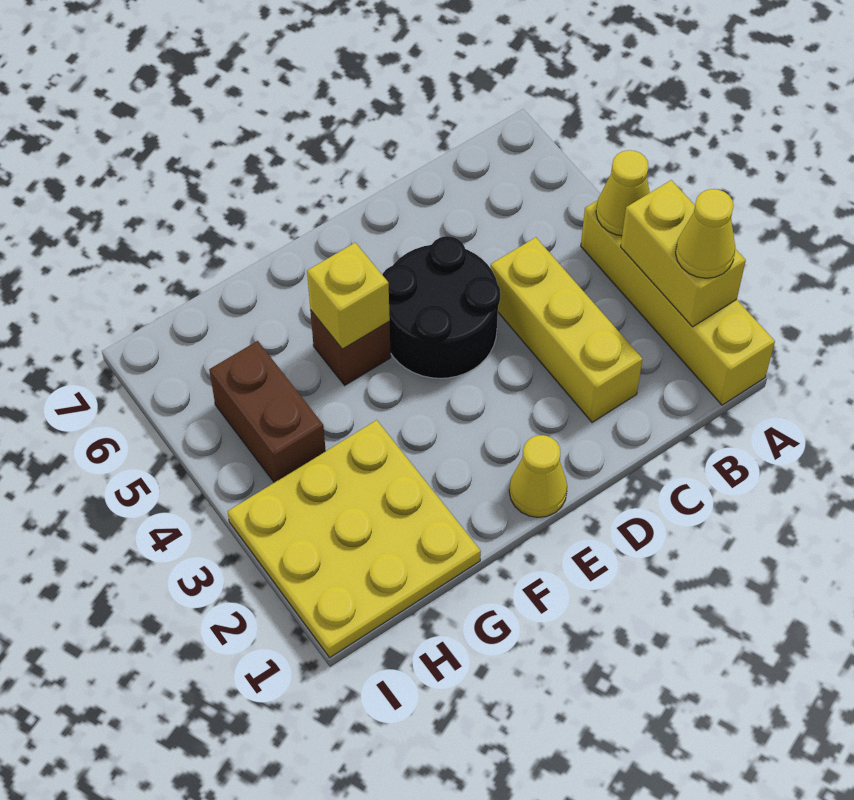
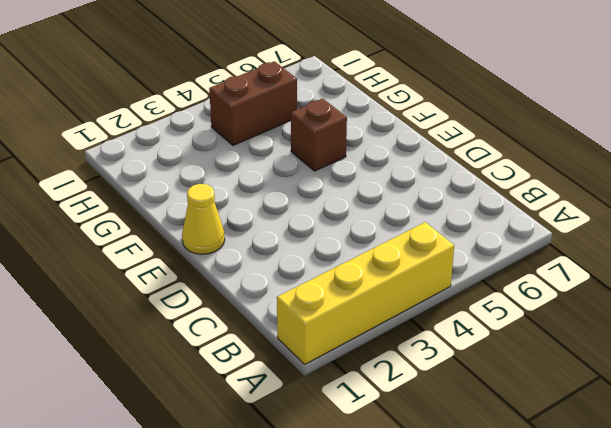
none -> yellow brick C2:C4 level 1
none -> black round brick D4:E5 level 1

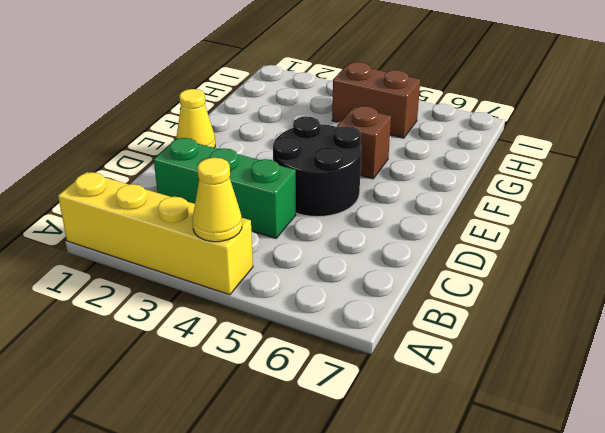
green brick C2:C4 level 1 -> yellow brick C2:C4 level 1
none -> yellow plate G1:I3 level 1
none -> yellow brick A2:A3 level 2

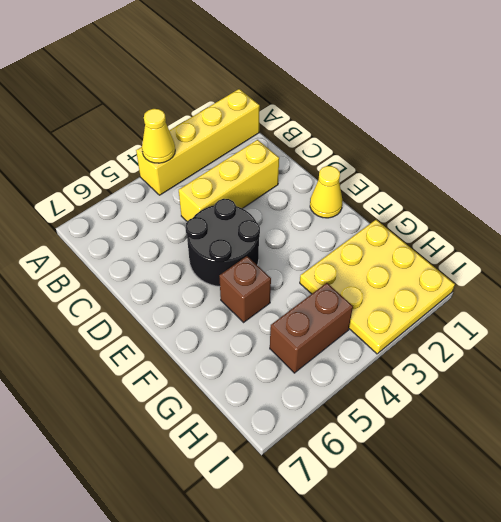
none -> yellow brick A2:A3 level 2
none -> yellow brick F5 level 2

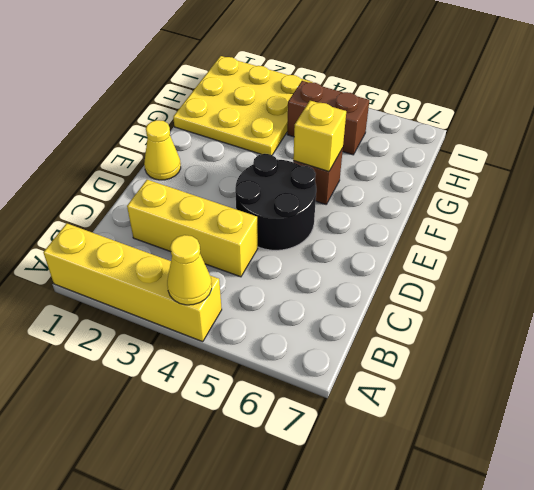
none -> yellow brick A2:A3 level 2
none -> yellow cone A2 level 3

